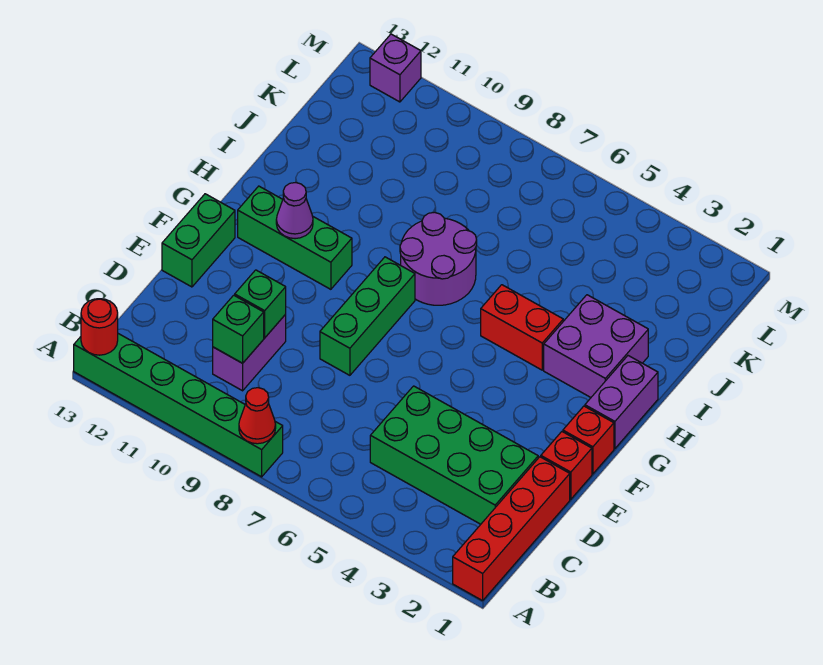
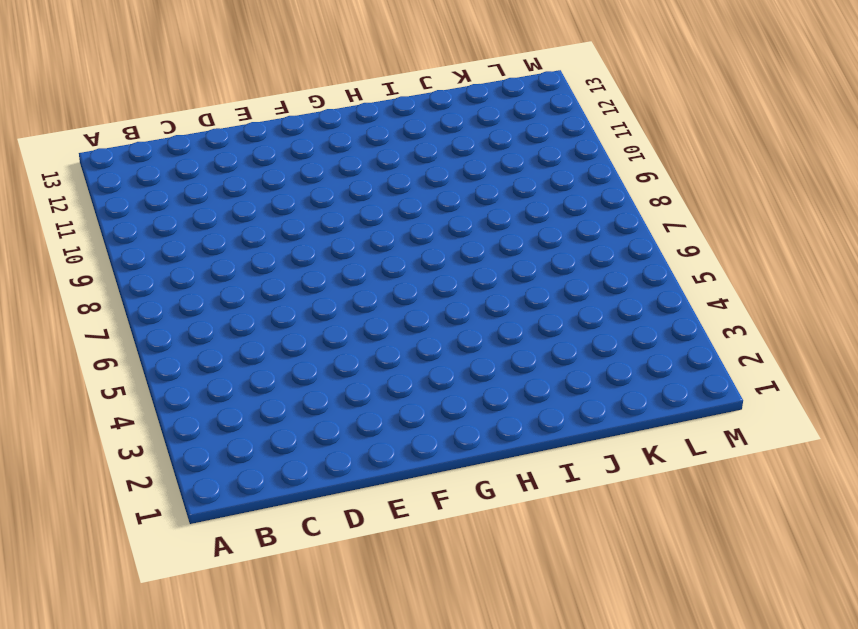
none -> red brick A1:D1 level 1
none -> green brick A8:A13 level 1
none -> green brick C2:D5 level 1

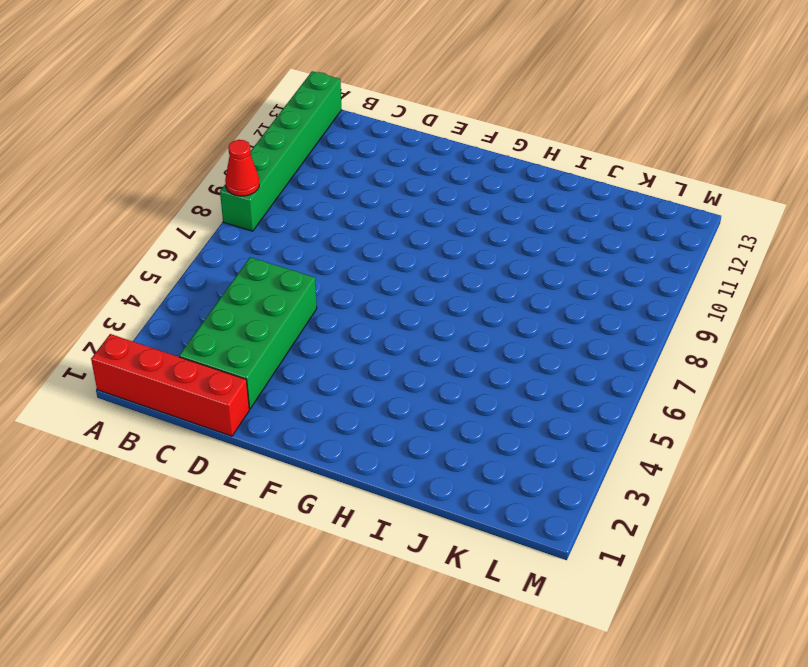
none -> purple brick C10:D10 level 1
none -> red brick E1 level 1
none -> green brick E8:G8 level 1

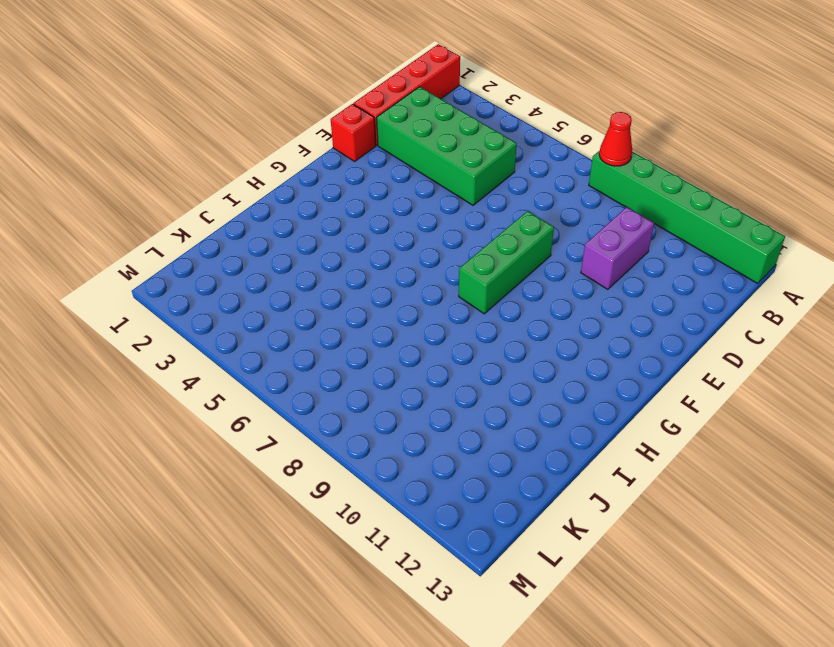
none -> green brick E13:F13 level 1
none -> red brick F1 level 1
none -> purple brick G1:H1 level 1

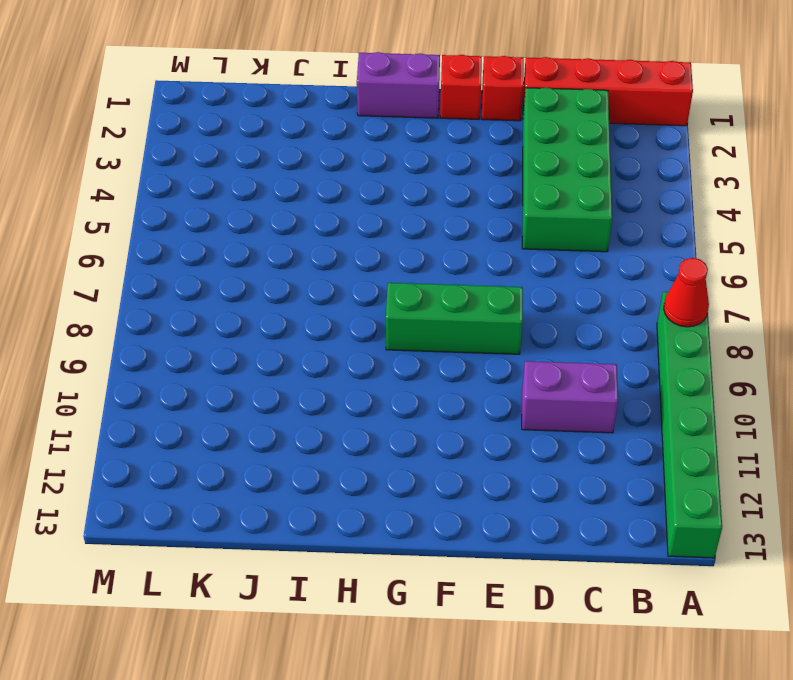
none -> green brick E13:F13 level 1
none -> green brick G10:G12 level 1
none -> purple brick H2:I3 level 1

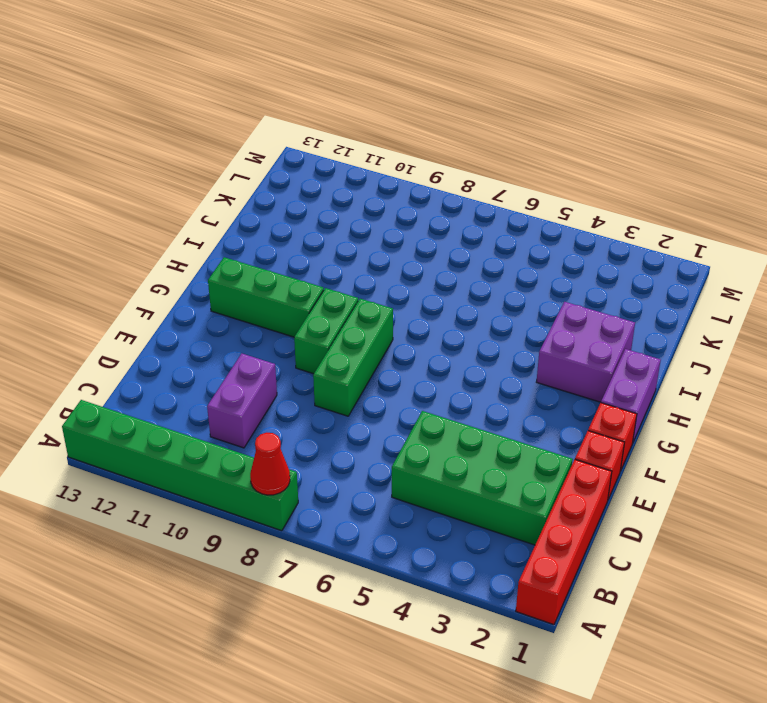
green brick F9:G9 level 1 -> green brick E13:F13 level 1
none -> red brick H4:H5 level 1
none -> purple round brick H7:I8 level 1
none -> purple brick M12 level 1

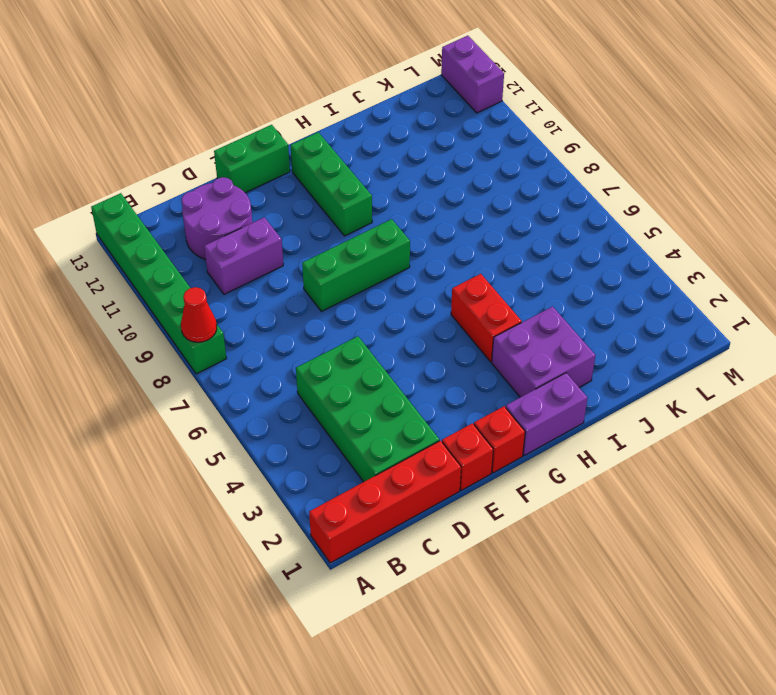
purple round brick C11:D12 level 1 -> purple round brick H7:I8 level 1
purple brick M12:M13 level 1 -> purple brick M12 level 1
none -> red round brick A13 level 2
none -> green brick C10 level 2
none -> green brick D10 level 2

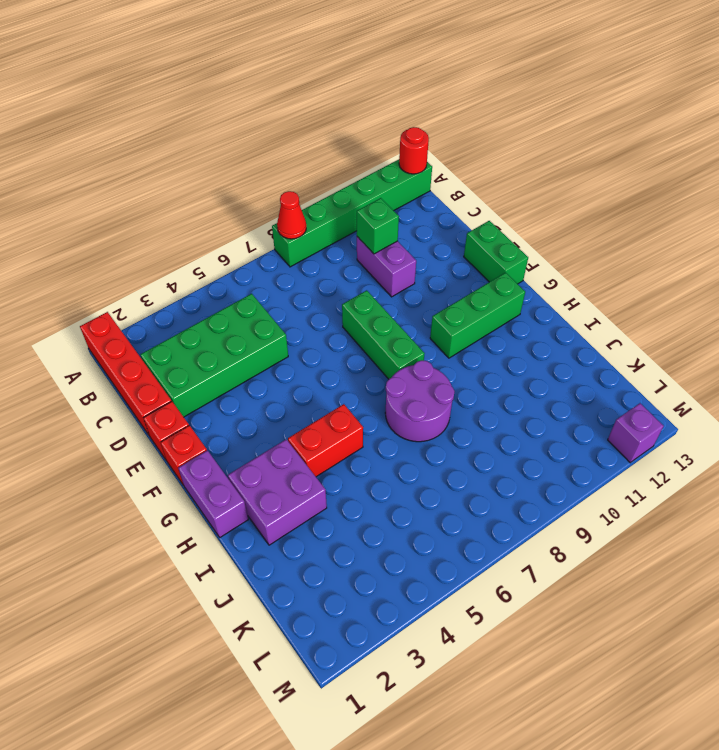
none -> green brick D10 level 2
none -> purple cone G11 level 2

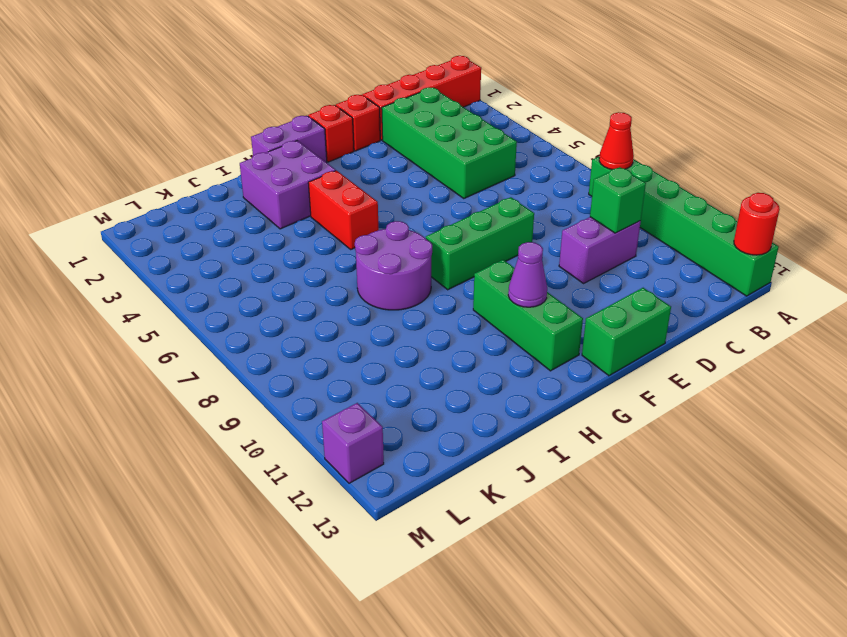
none -> green brick D10 level 2

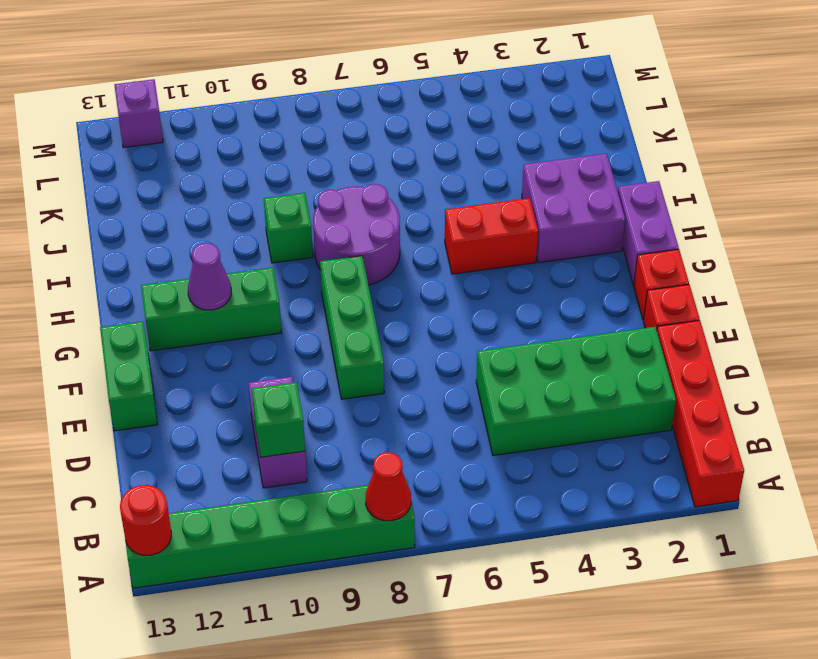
green brick I9 level 1 -> green brick D10 level 2

